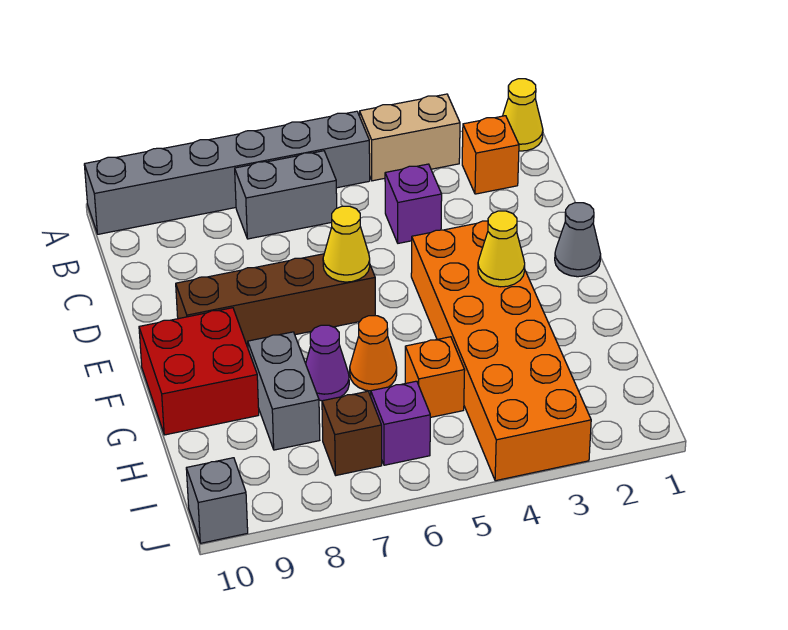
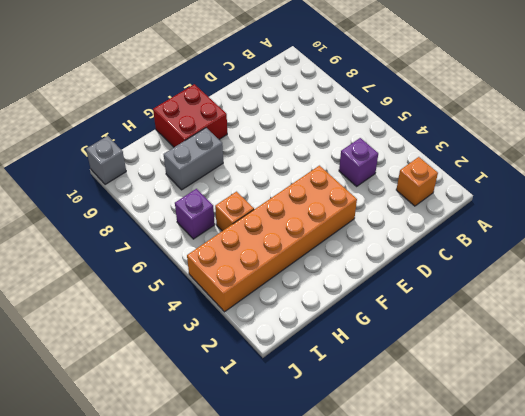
none -> yellow cone A1 level 1
none -> tan brick A3:A4 level 1
none -> grey brick A5:A10 level 1

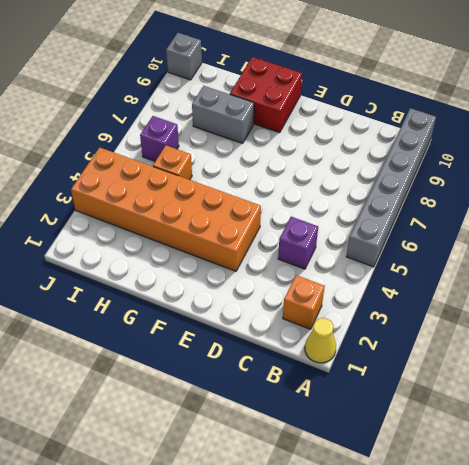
none -> tan brick A3:A4 level 1
none -> grey brick B6:B7 level 1
none -> grey cone E1 level 1

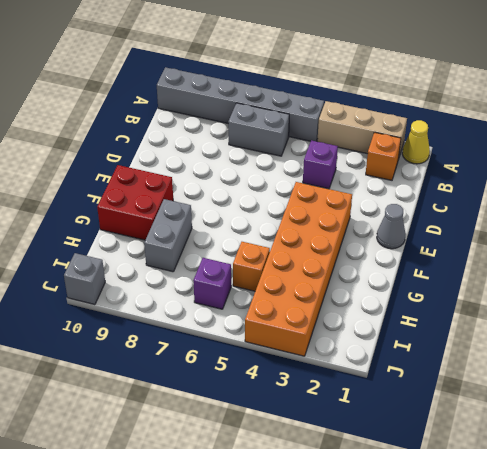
tan brick A2:A4 level 1 -> tan brick A3:A4 level 1
none -> brown brick E6:E9 level 1
none -> orange cone G6 level 1
none -> purple cone G7 level 1

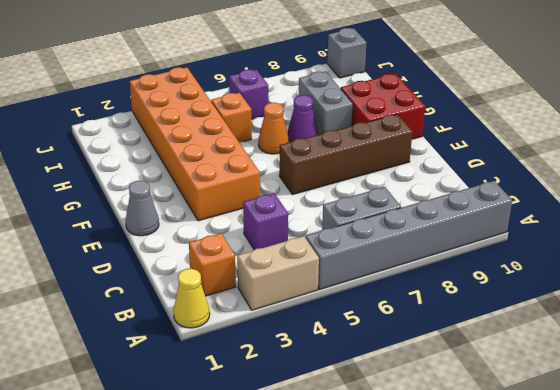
none -> brown brick I7 level 1
none -> yellow cone E6 level 2
none -> yellow cone F3 level 2

